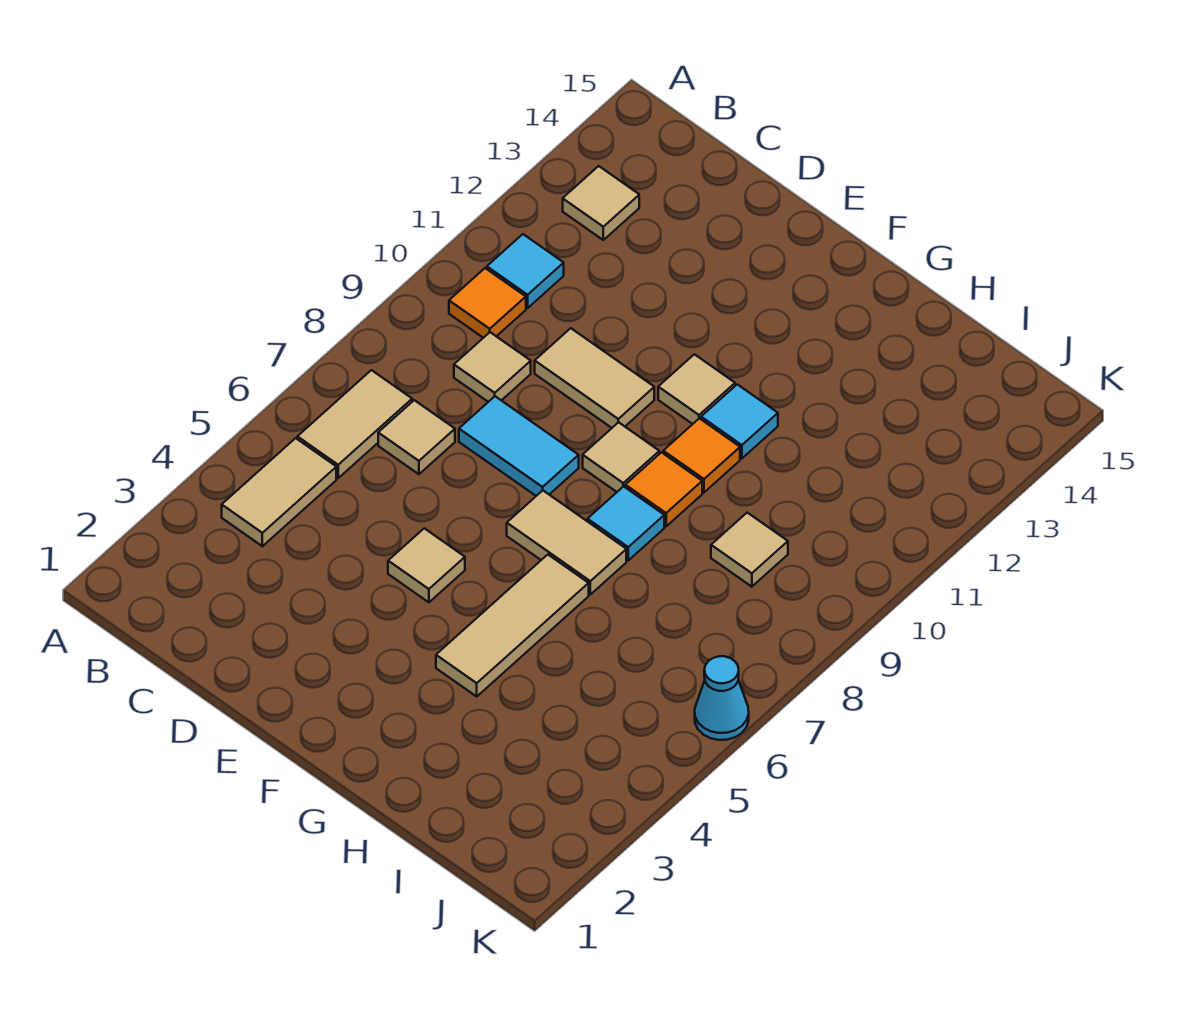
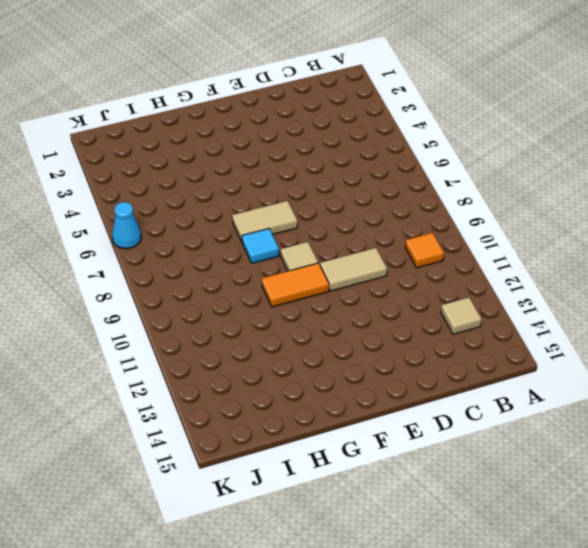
orange tile F10:G10 level 1 -> orange tile G10 level 1
none -> tan tile B4:B5 level 1
none -> tan tile B6:B7 level 1
none -> cyan tile B11 level 1

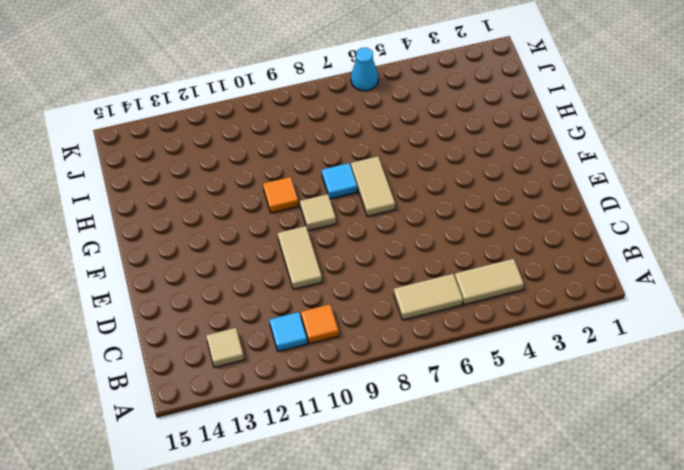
none -> tan tile C7 level 1
none -> tan tile C9 level 1
none -> cyan tile D8:E8 level 1

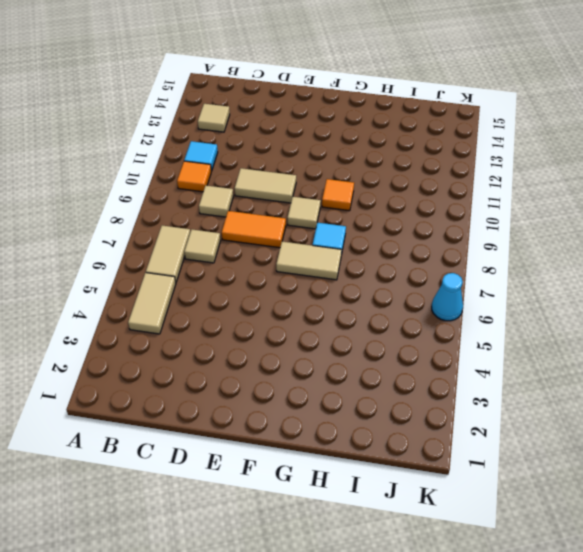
orange tile D8:E8 level 1 -> cyan tile D8:E8 level 1
none -> tan tile E5 level 1
none -> tan tile F11 level 1
none -> tan tile G4:G6 level 1

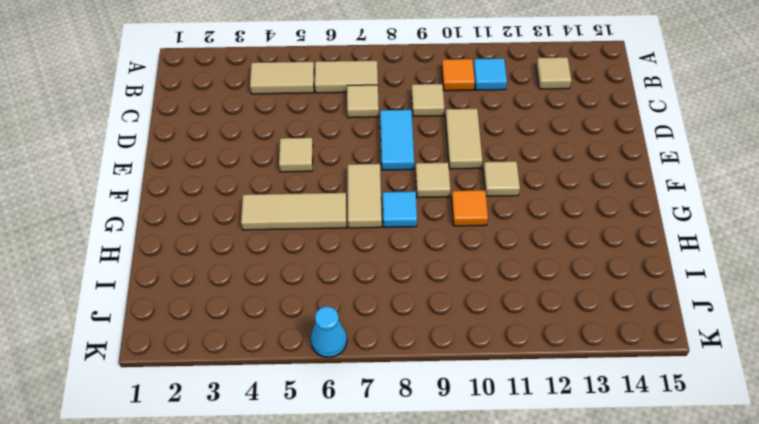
none -> orange tile G9 level 1
none -> cyan tile G11 level 1
none -> tan tile I9 level 1

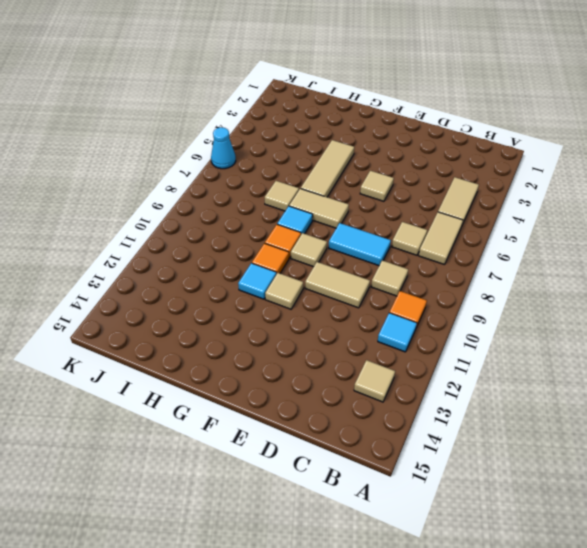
tan tile H7 level 1 -> tan tile I9 level 1

